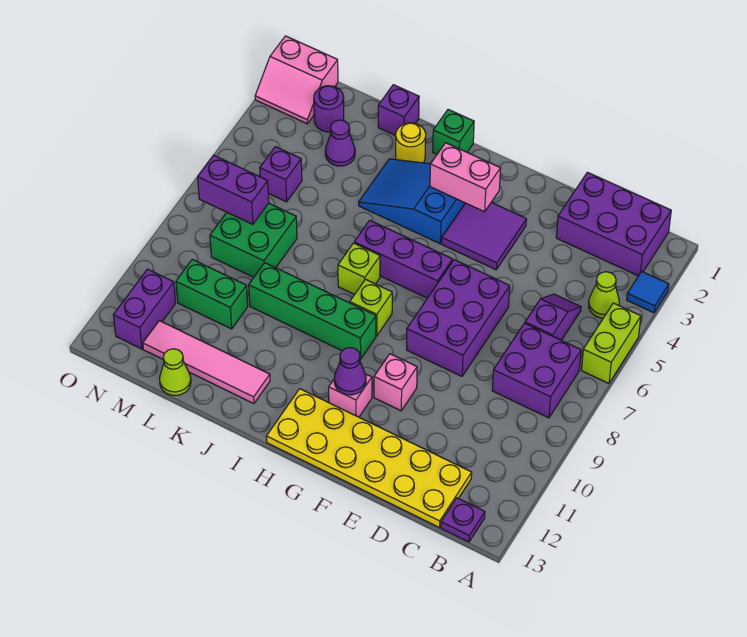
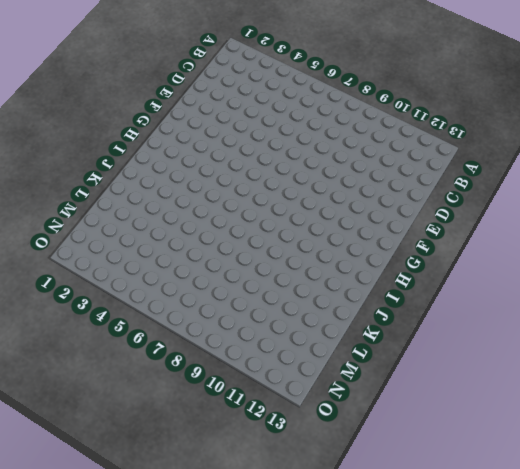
none -> blue tile A3 level 1
none -> lime brick A5:A6 level 1
none -> purple brick B1:D2 level 1
none -> lime cone B4 level 1

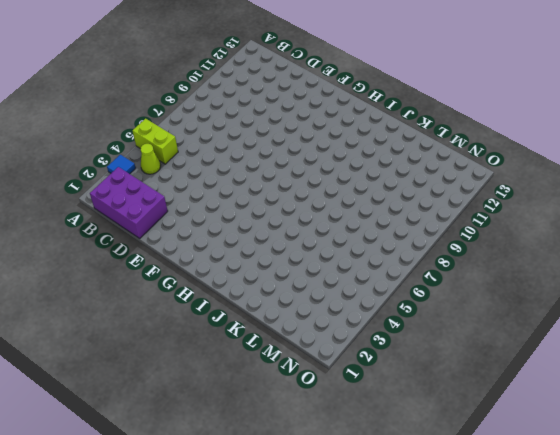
lime brick A5:B5 level 1 -> lime brick A5:A6 level 1
none -> purple brick B7:C8 level 1
none -> purple plate B13 level 1
none -> purple slope C5:C6 level 1 top 6
none -> yellow plate C12:H13 level 1

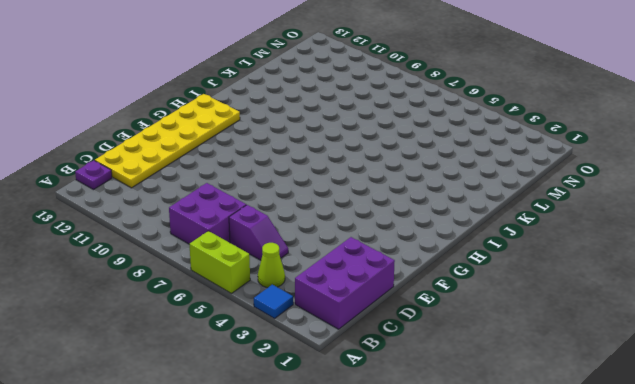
none -> purple brick E6:F8 level 1
none -> purple tile F3:G4 level 1
none -> pink brick F10 level 1
none -> purple brick G6:I6 level 1

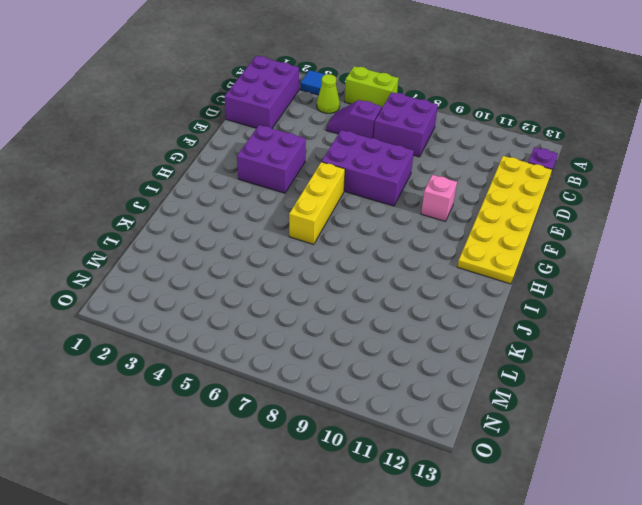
purple brick F3:G4 level 1 -> purple tile F3:G4 level 1
yellow brick G6:I6 level 1 -> purple brick G6:I6 level 1
none -> pink brick G11 level 1
none -> blue slope H3:J4 level 1 top H
none -> lime brick H8 level 1
none -> green brick H9:K9 level 1

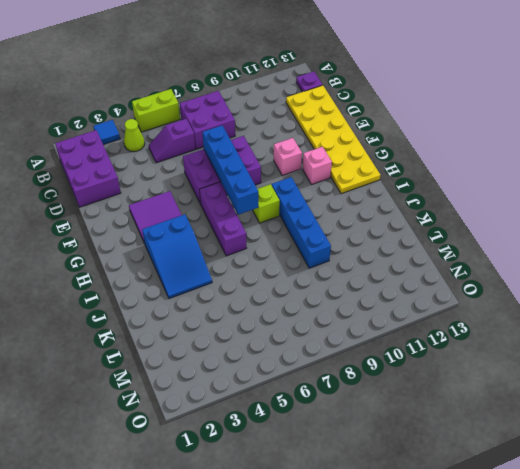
blue brick E7:H7 level 2 -> none
blue brick H9:K9 level 1 -> green brick H9:K9 level 1
none -> green brick I1 level 1
none -> lime brick I7 level 1
none -> yellow round brick J2 level 1
none -> pink tile J12:M12 level 1

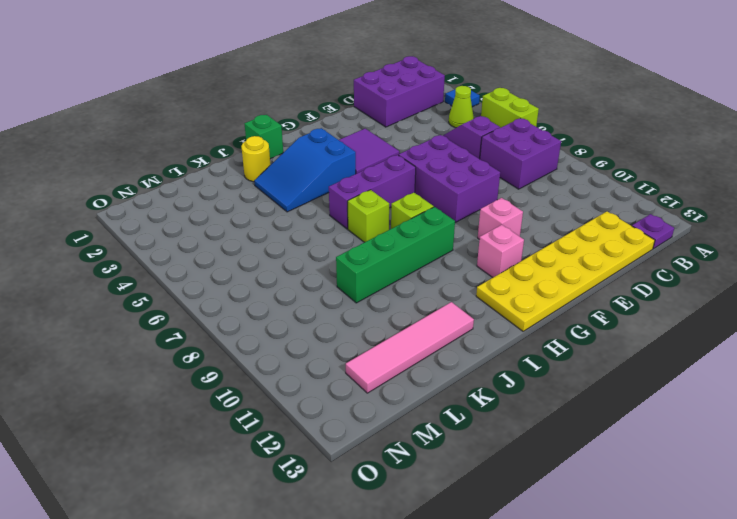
none -> purple brick K1 level 1
none -> purple cone L3 level 1
none -> green brick L7:M8 level 1
none -> green brick L10:M10 level 1

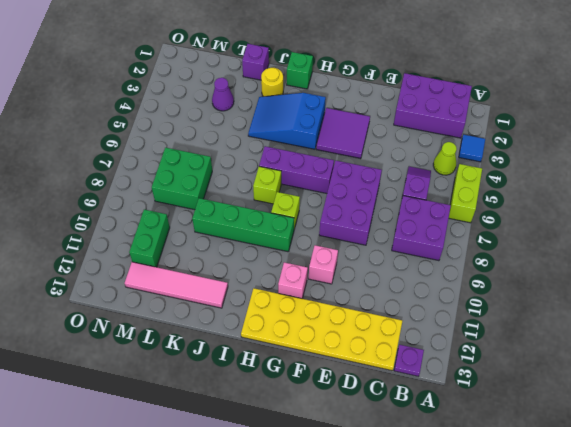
green brick M10:M11 level 1 -> green brick L10:M10 level 1
none -> lime cone L13 level 1
none -> purple round brick M2 level 1
none -> purple brick M5 level 1
none -> pink slope N1:O2 level 1 top 1

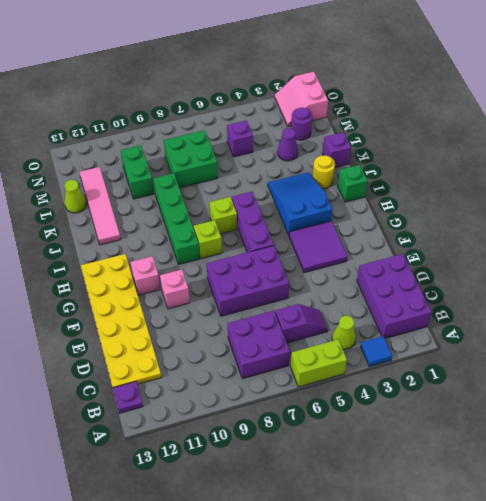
none -> purple brick N11:N12 level 1
none -> pink brick G3:H3 level 2
none -> purple cone G11 level 2
none -> purple brick M7:N7 level 2

